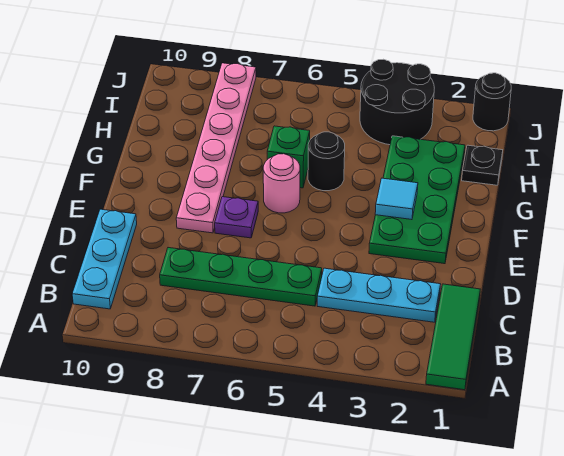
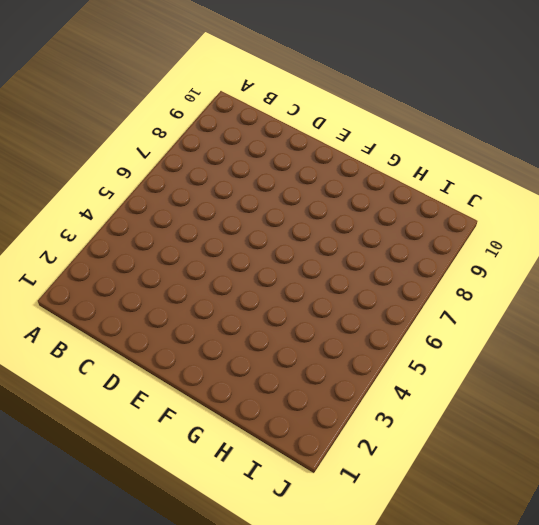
none -> green tile A1:C1 level 1
none -> cyan plate B10:D10 level 1
none -> cyan plate C2:C4 level 1

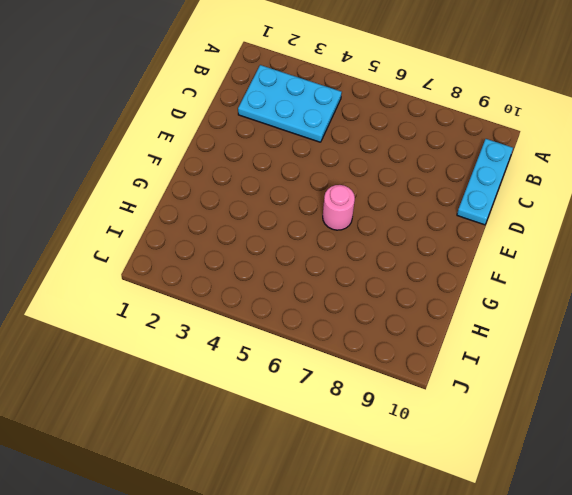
cyan plate B2:C4 level 1 -> cyan plate C2:C4 level 1
none -> green tile A1:C1 level 1
none -> green plate C5:C8 level 1
none -> green plate E2:H3 level 1

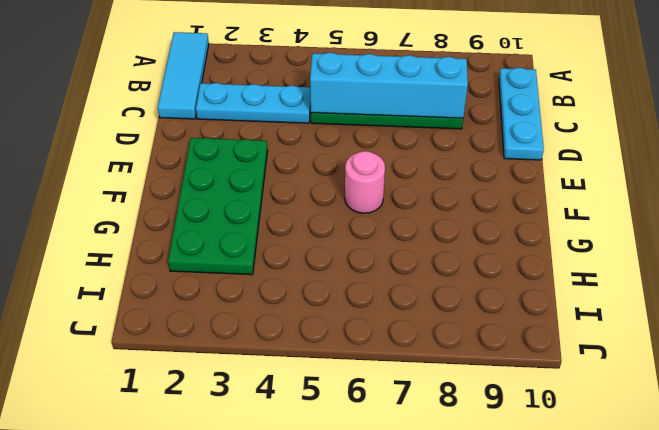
cyan tile A1:C1 level 1 -> green tile A1:C1 level 1
cyan brick C5:C8 level 2 -> none
none -> purple plate E7 level 1
none -> pink plate E8:J8 level 1
none -> black round brick G5 level 1

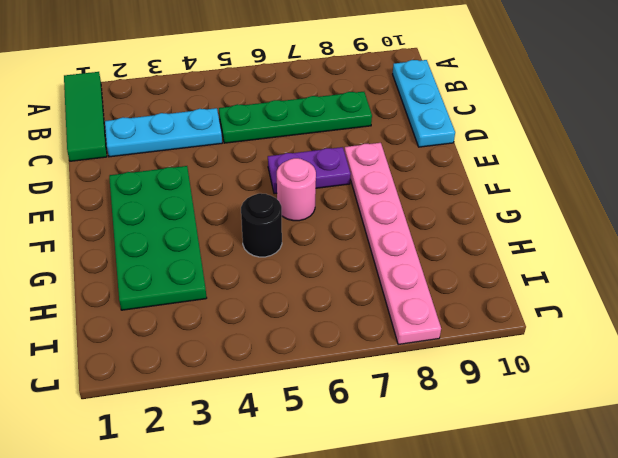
purple plate E6:E7 level 1 -> purple plate E7 level 1
none -> green brick G6 level 1
none -> black plate H1 level 1
none -> black round brick I3:J4 level 1

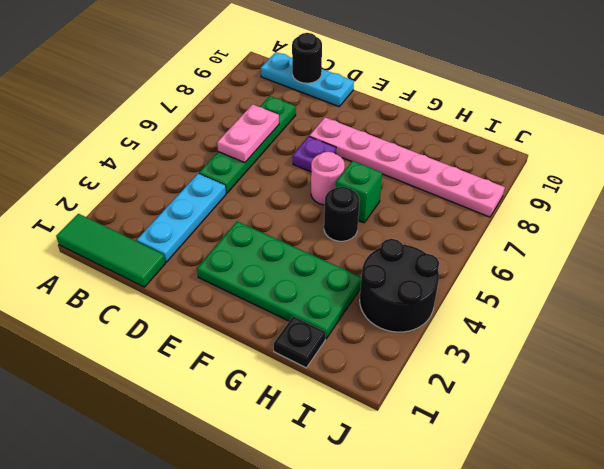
pink plate C6:C7 level 2 -> none
black round brick C10 level 2 -> black round brick J1 level 1
none -> cyan tile F3 level 2

